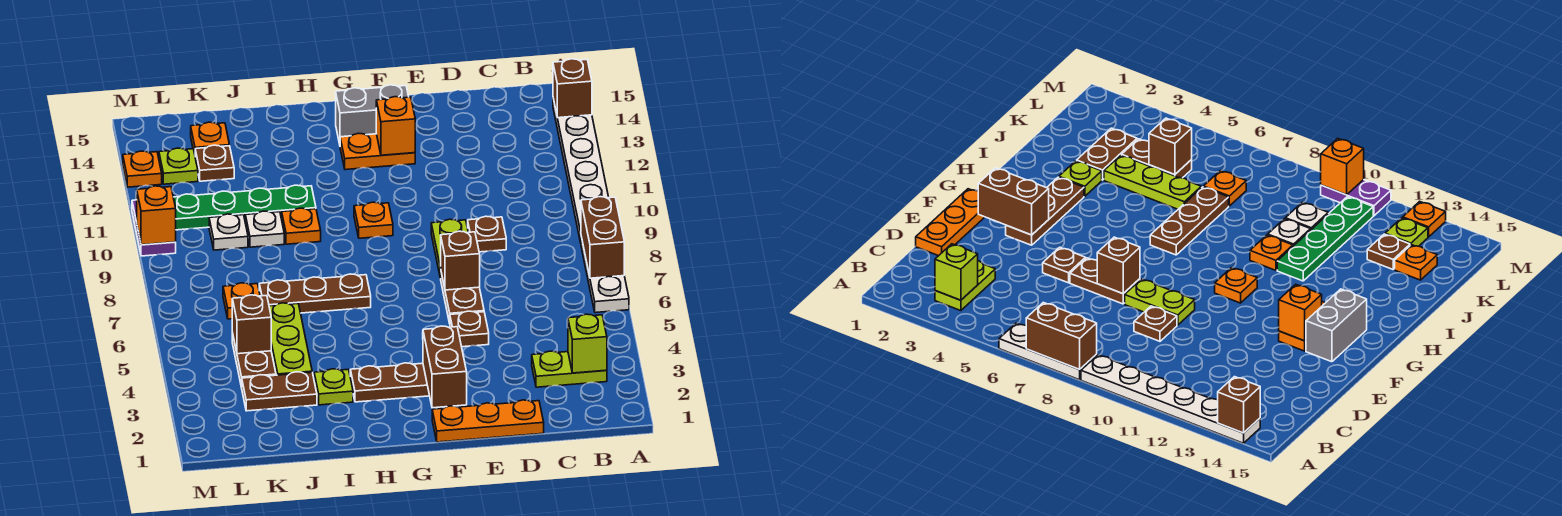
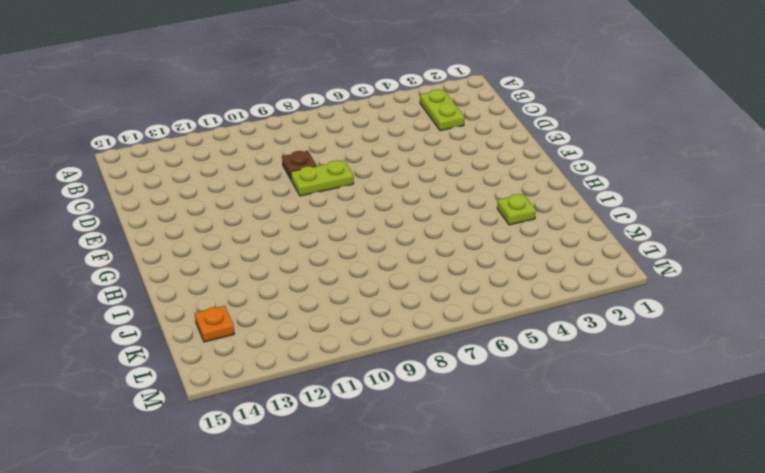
none -> white plate A6:A8 level 1
none -> white plate A9:A14 level 1
none -> orange plate D1:F1 level 1
none -> brown plate E5 level 1

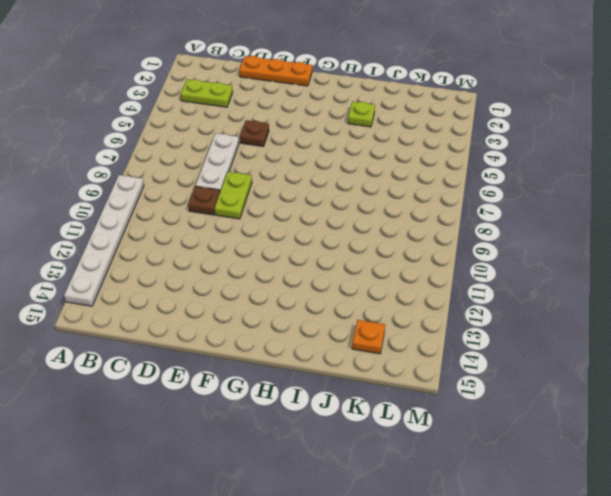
white plate D6:D8 level 1 -> white plate A6:A8 level 1
none -> brown plate E6:E7 level 1
none -> brown plate F3:H3 level 1
none -> orange plate F13:G13 level 1
none -> grey brick F14:G14 level 1

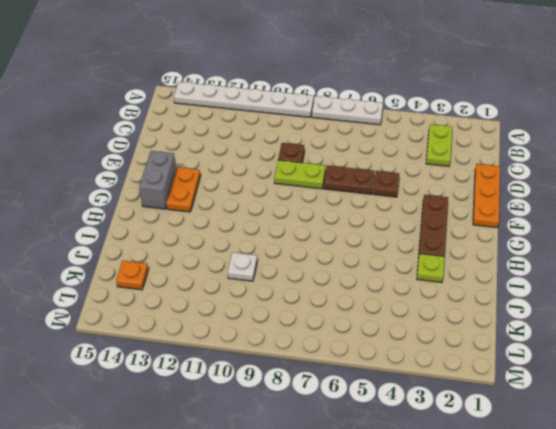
none -> orange plate G10 level 1
none -> brown plate H7:J7 level 1
none -> orange plate I10 level 1
none -> green plate I11:L11 level 1

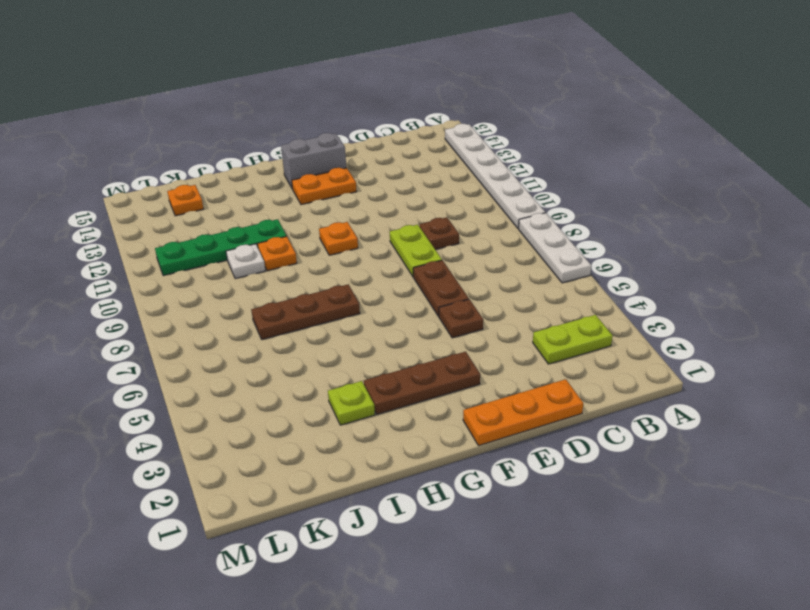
none -> brown plate J3:K3 level 1
none -> lime plate J4:J6 level 1
none -> brown plate K4:K5 level 1
none -> orange plate K7 level 1

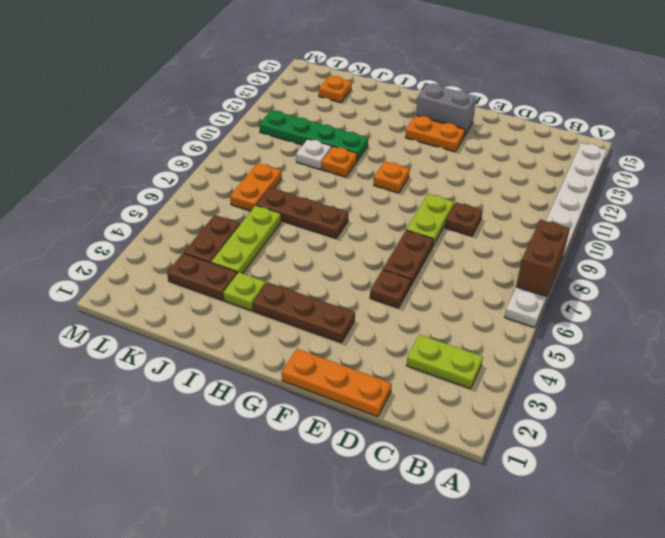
orange plate K7:K8 level 1 -> orange plate K7 level 1
none -> white plate K10 level 1
none -> brown plate K13 level 1
none -> lime plate L13 level 1
none -> purple plate M10:M11 level 1

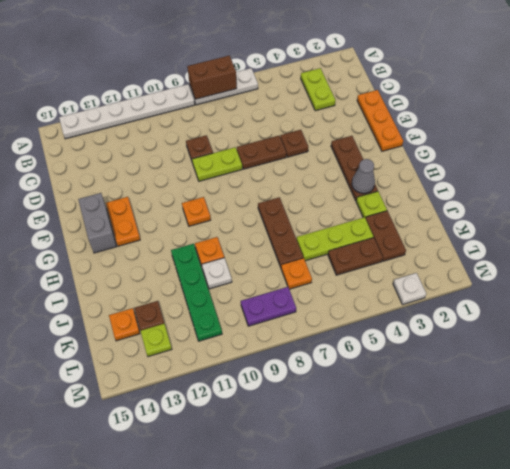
grey cone H3 level 2 -> none
purple plate L8:L9 level 1 -> purple plate M10:M11 level 1
white plate M3 level 1 -> white plate K10 level 1
none -> orange plate M13 level 1
none -> brown brick A14 level 2
none -> lime brick B3 level 2
none -> brown brick E7 level 2

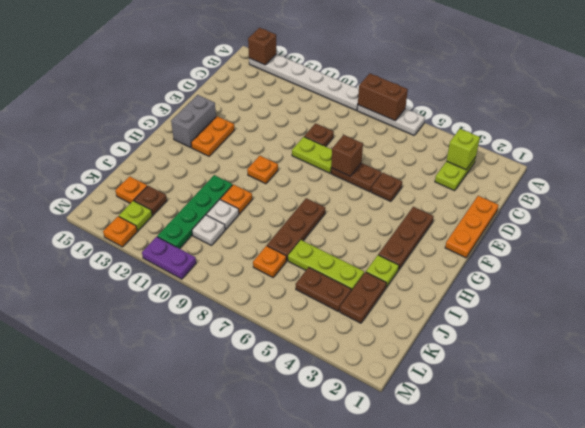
none -> brown brick F2:F3 level 2
none -> orange brick F13 level 2
none -> brown brick K5 level 2
none -> orange brick M10 level 2

